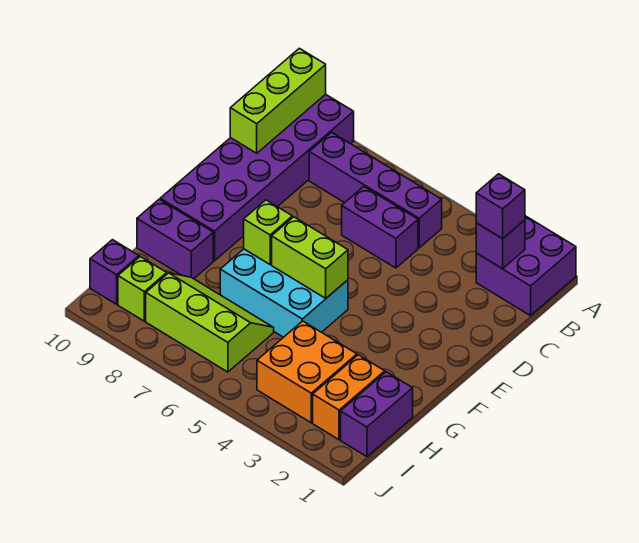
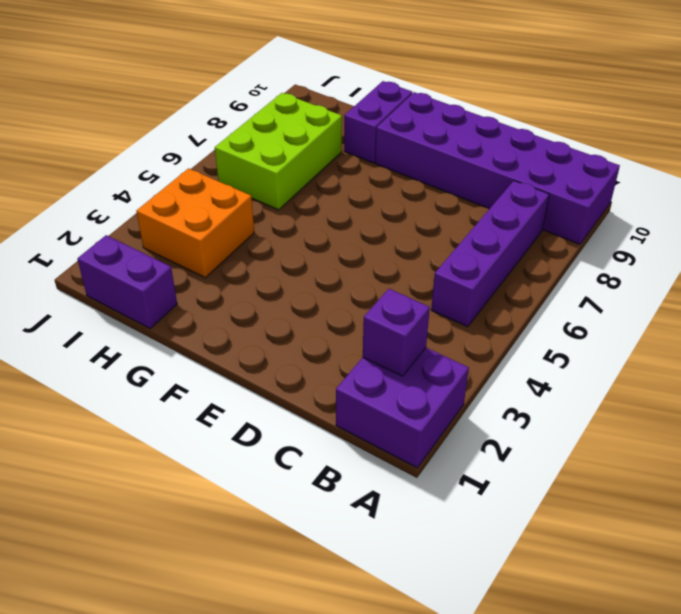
lime brick H6:I8 level 1 -> lime slope H6:I8 level 1 top I
none -> purple brick C5:C6 level 1
none -> cyan brick F5:G7 level 1
none -> orange brick H2:I2 level 1

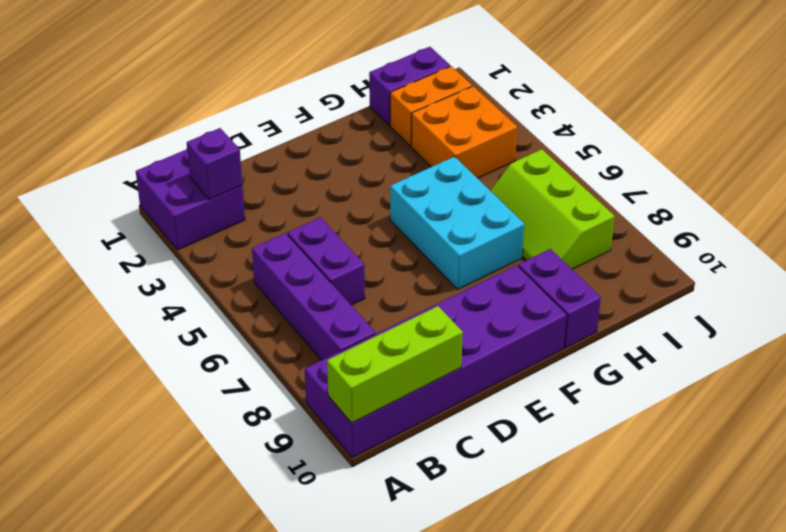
none -> lime brick I9 level 1
none -> purple brick I10 level 1
none -> lime brick F5:F6 level 2

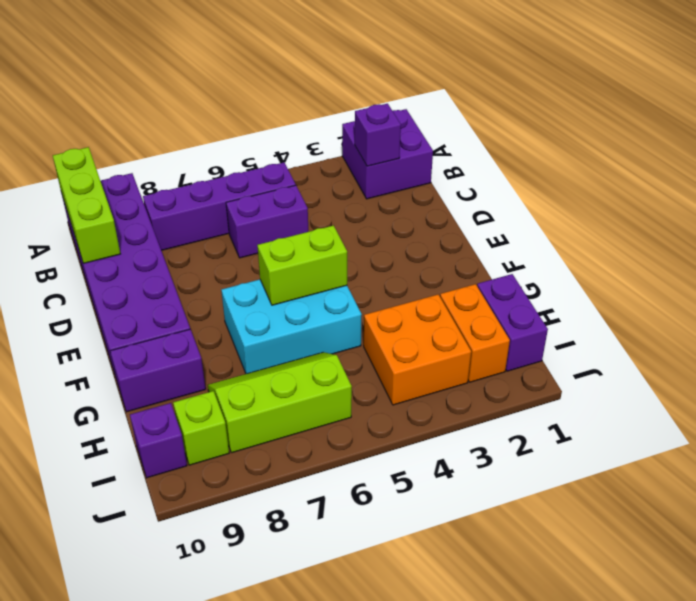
none -> lime brick F7 level 2
none -> purple brick B2 level 3

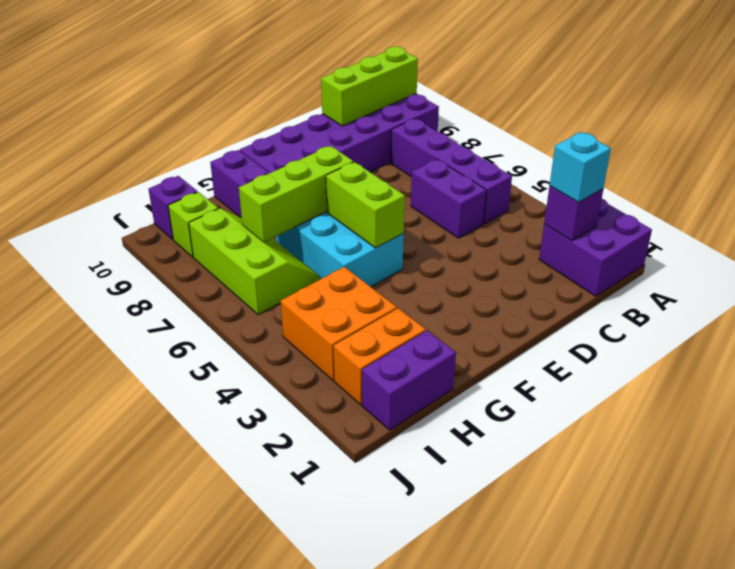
cyan brick B2 level 3 -> purple brick B2 level 3
lime brick F7:H7 level 2 -> lime brick F7 level 2

